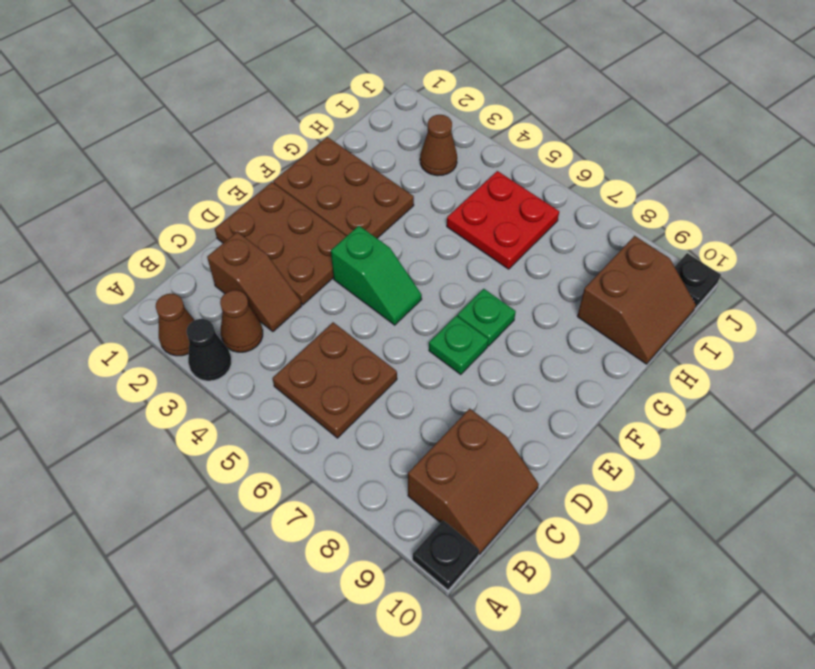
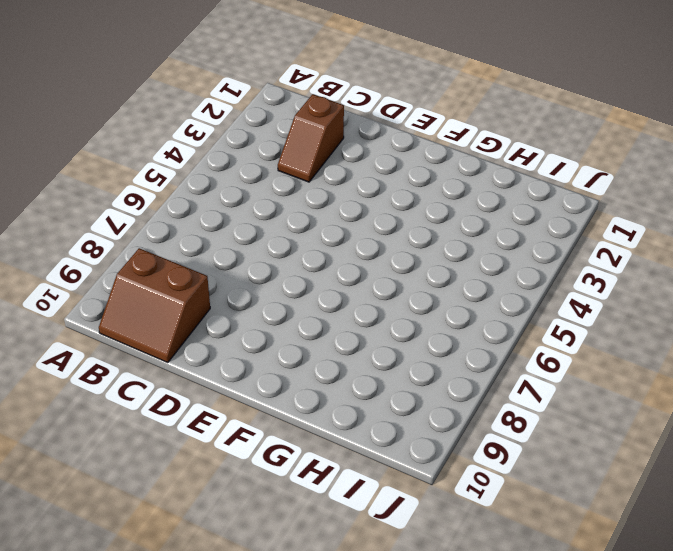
none -> brown cone A2 level 1
none -> black cone A3 level 1
none -> black plate A10 level 1

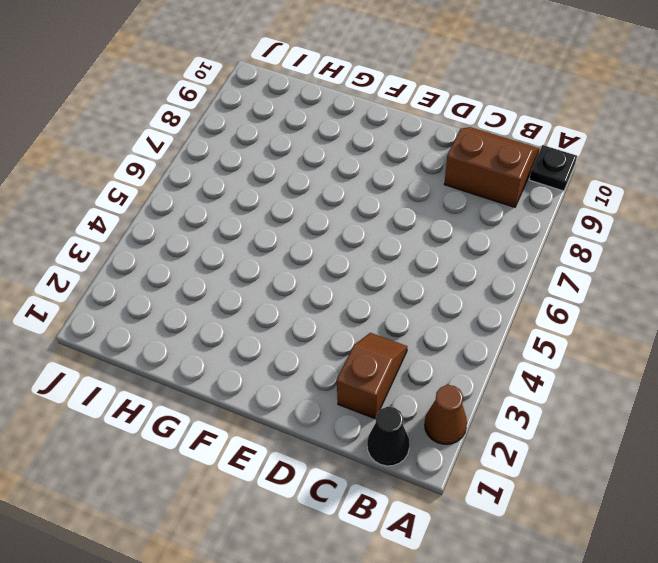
black cone B1 level 1 -> black cone A3 level 1
none -> brown cone B3 level 1
none -> brown plate B5:C6 level 1
none -> brown plate D1:E3 level 1

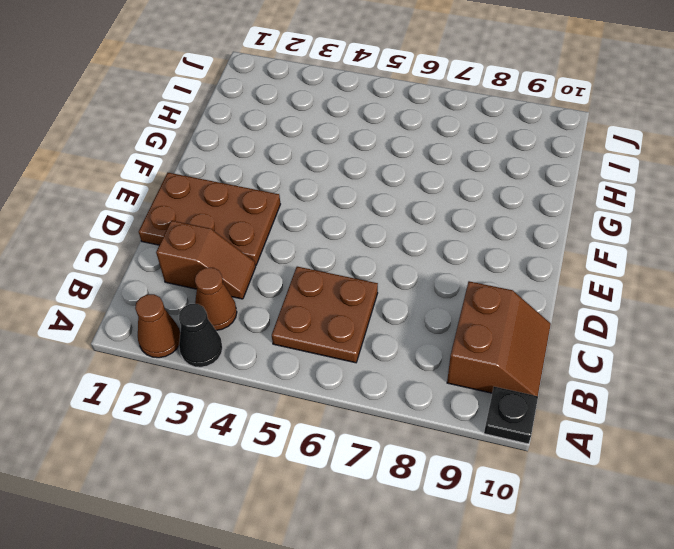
none -> green slope E4:E5 level 1 top 4
none -> green plate E7 level 1
none -> brown plate F1:G3 level 1

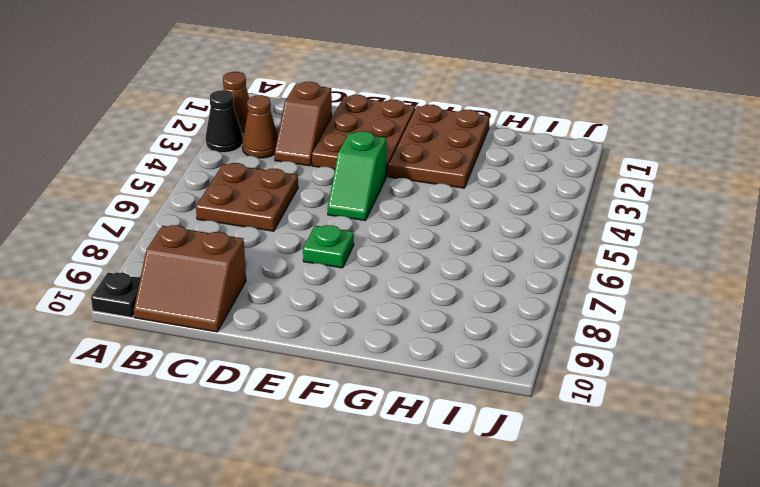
none -> green plate F7 level 1
none -> red plate H5:I6 level 1
none -> brown slope H9:I10 level 1 top 9

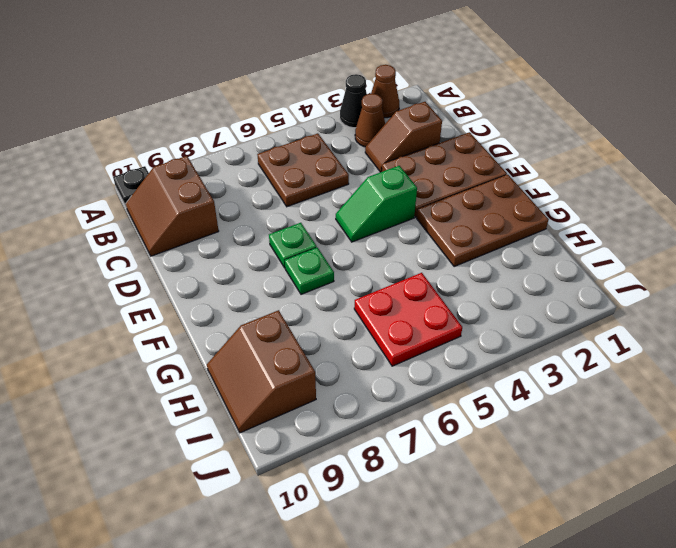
none -> brown cone I3 level 1
none -> black plate J10 level 1

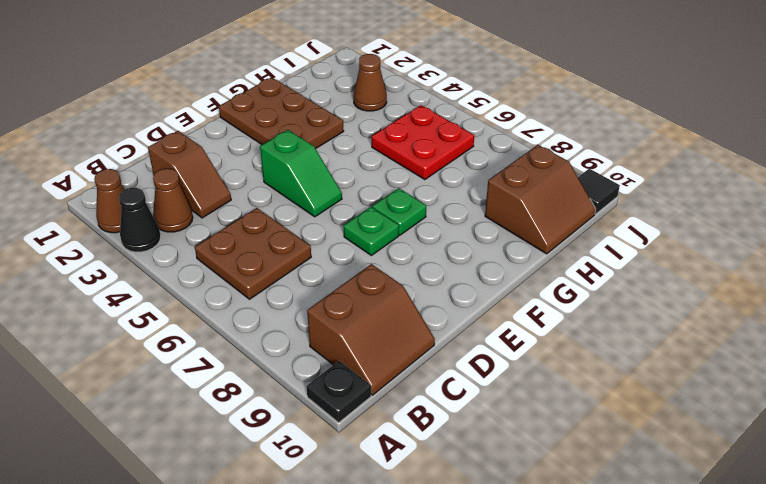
black tile J10 level 1 -> black plate J10 level 1
none -> brown plate D1:E3 level 1

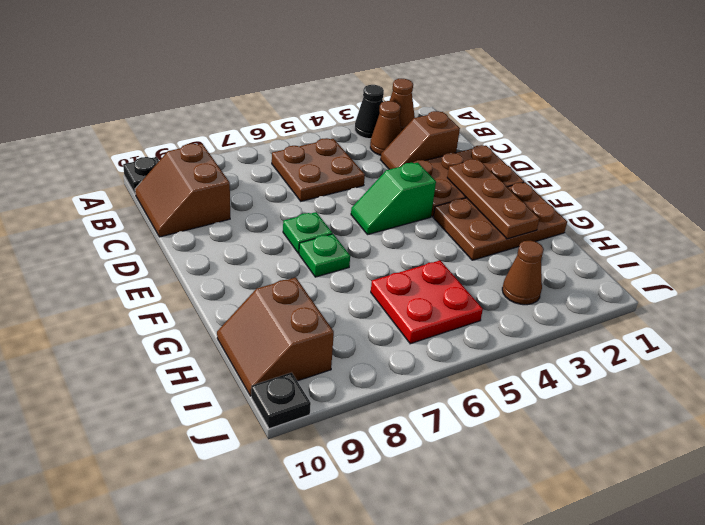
brown plate E2:G2 level 2 -> none

